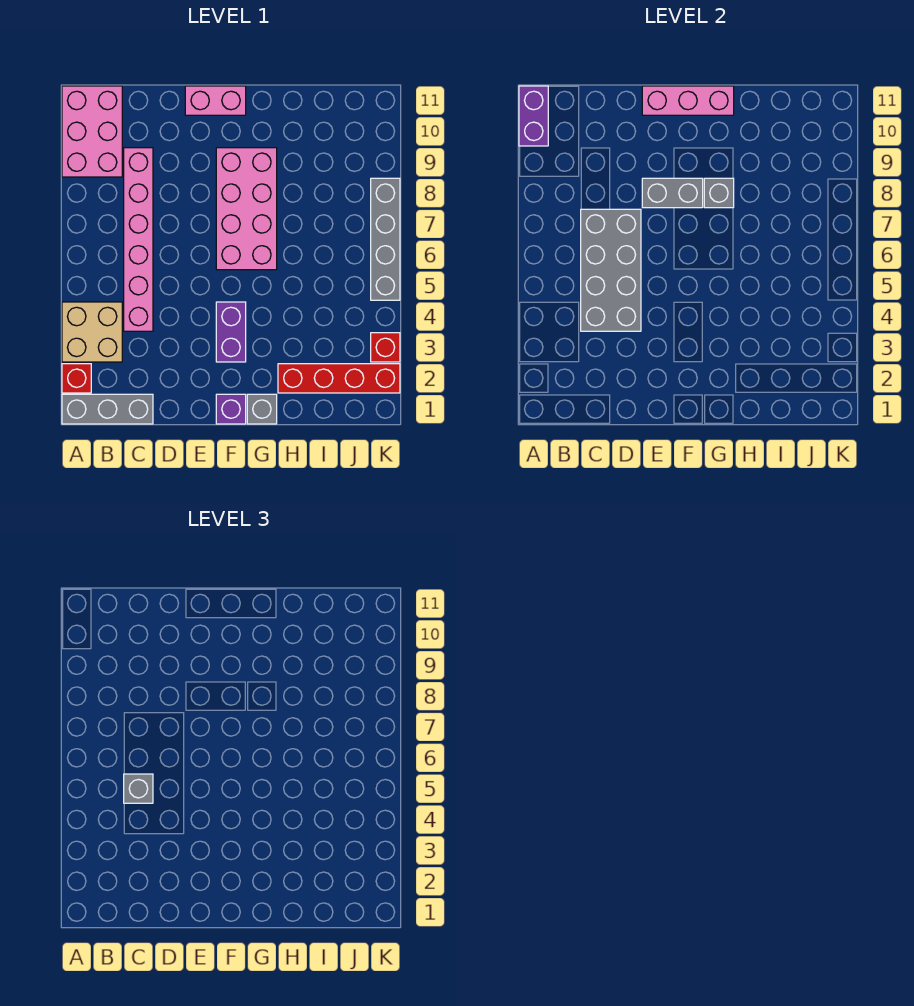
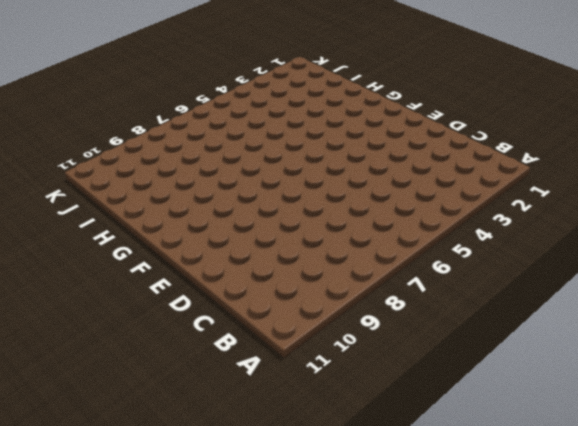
none -> grey brick A1:C1 level 1
none -> red brick A2 level 1
none -> tan brick A3:B4 level 1

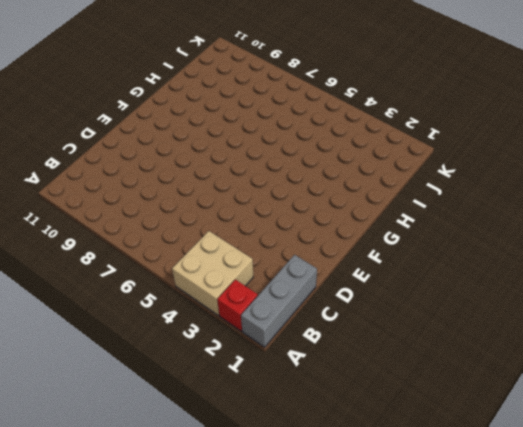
none -> pink brick A9:B11 level 1
none -> pink brick C4:C9 level 1
none -> pink brick E11:F11 level 1

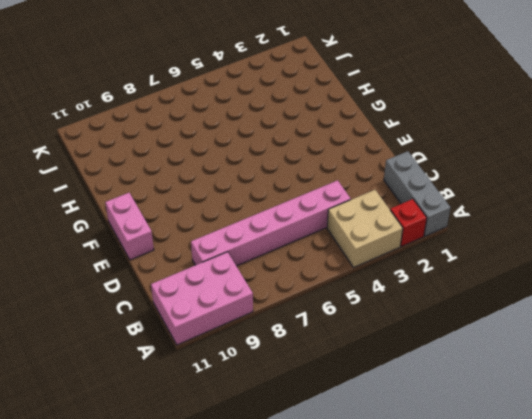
none -> purple brick F1 level 1
none -> purple brick F3:F4 level 1
none -> pink brick F6:G9 level 1

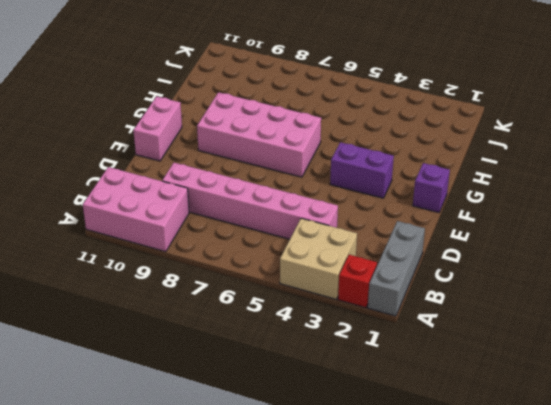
none -> grey brick G1 level 1
none -> red brick H2:K2 level 1
none -> red brick K3 level 1

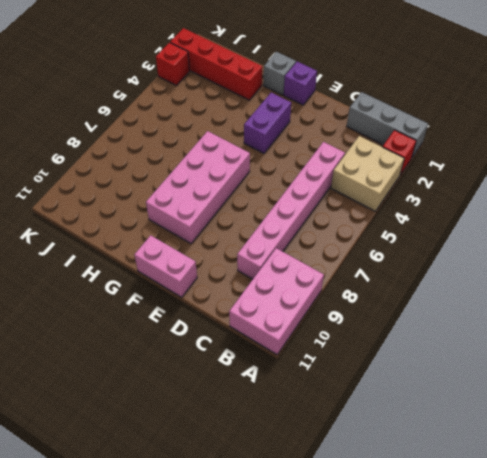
none -> grey brick K5:K8 level 1
none -> purple brick A10:A11 level 2
none -> grey brick C4:D7 level 2

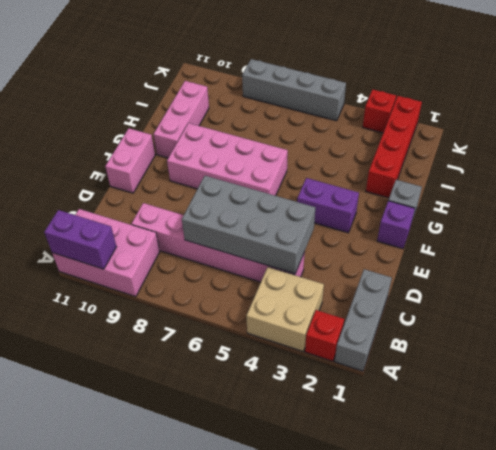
pink brick G10:I10 level 1 -> pink brick E11:G11 level 2
none -> grey brick E8:F8 level 2
none -> grey brick G8 level 2
none -> grey brick C5 level 3

